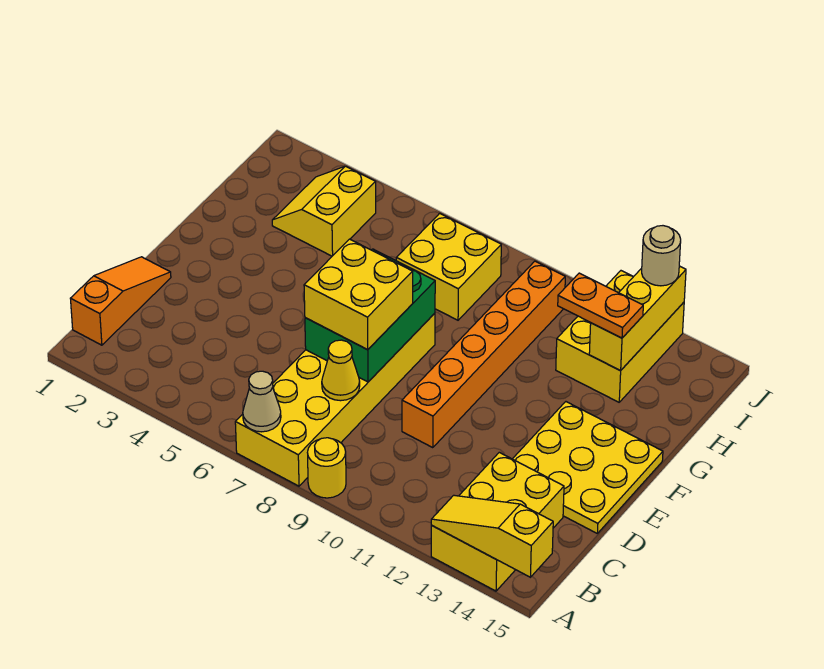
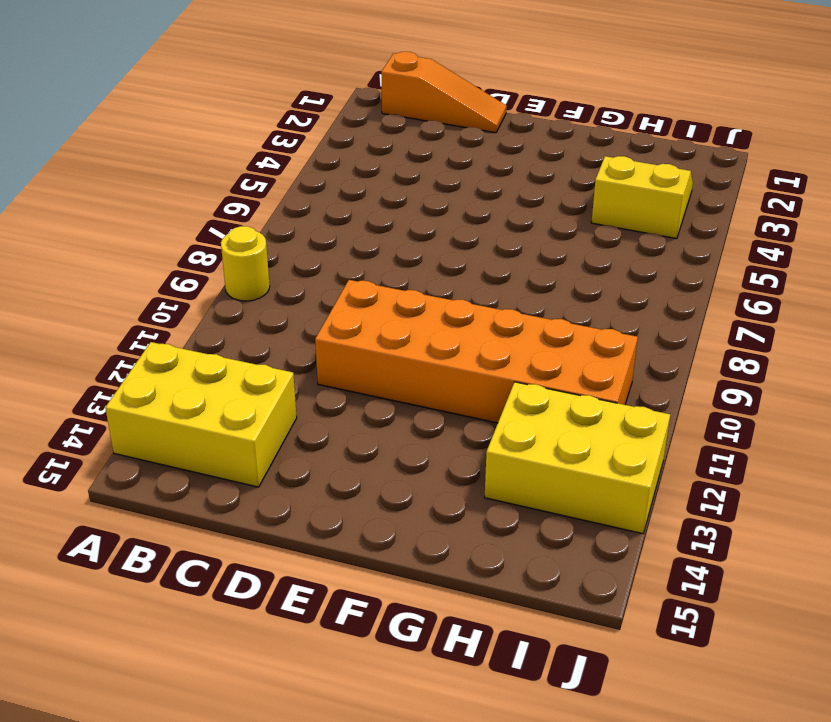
orange brick D10:I11 level 1 -> orange brick D10:I10 level 1
none -> yellow brick A7:F8 level 1
none -> yellow plate D13:F15 level 1
none -> yellow brick H7:I8 level 1

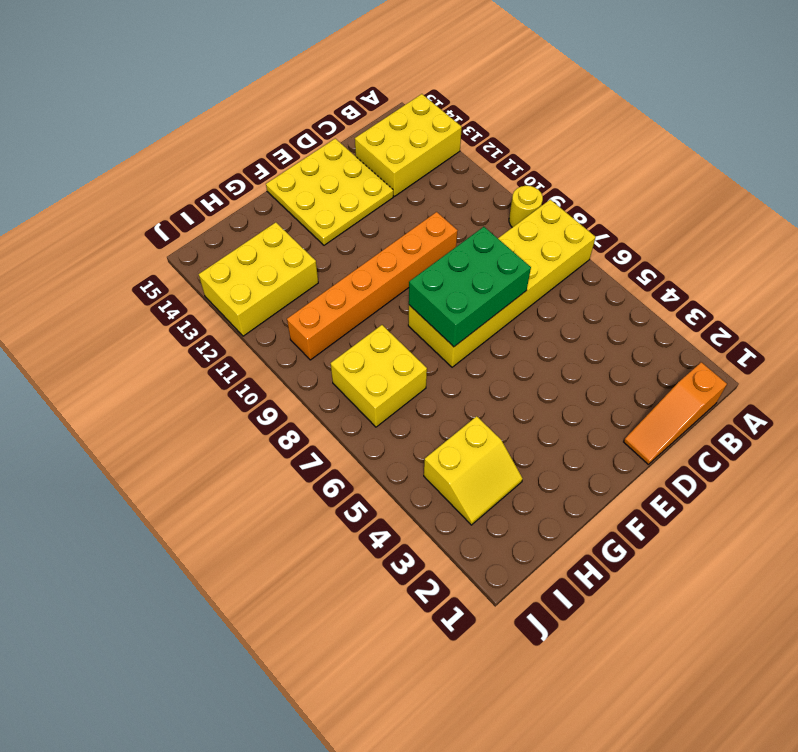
none -> tan cone A7 level 2
none -> yellow slope A13:A15 level 2 top 15
none -> yellow cone C8 level 2

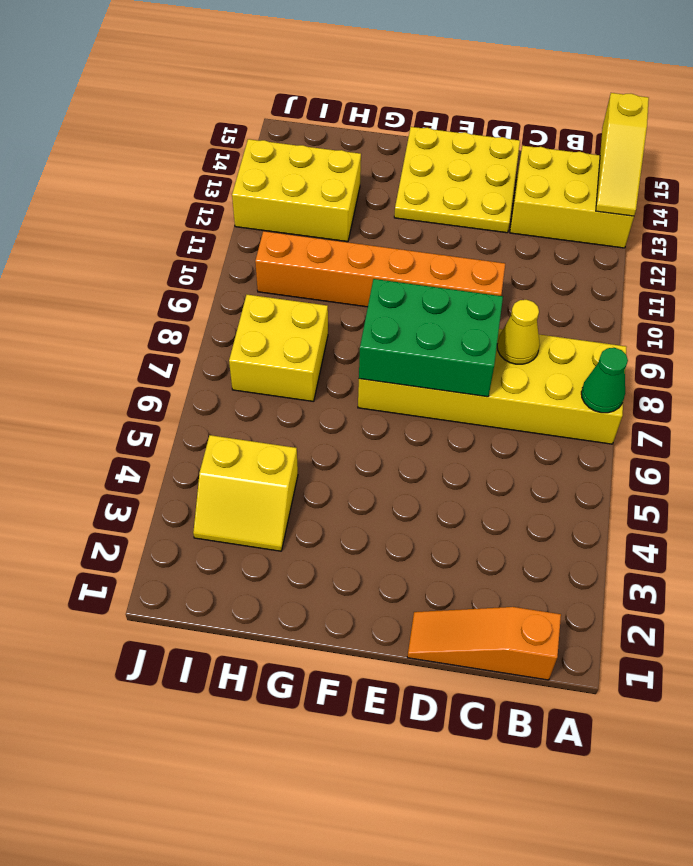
green cone A7 level 2 -> tan cone A7 level 2
none -> yellow round brick A9 level 1
none -> yellow brick H13:J13 level 2
none -> yellow brick D7:E8 level 3

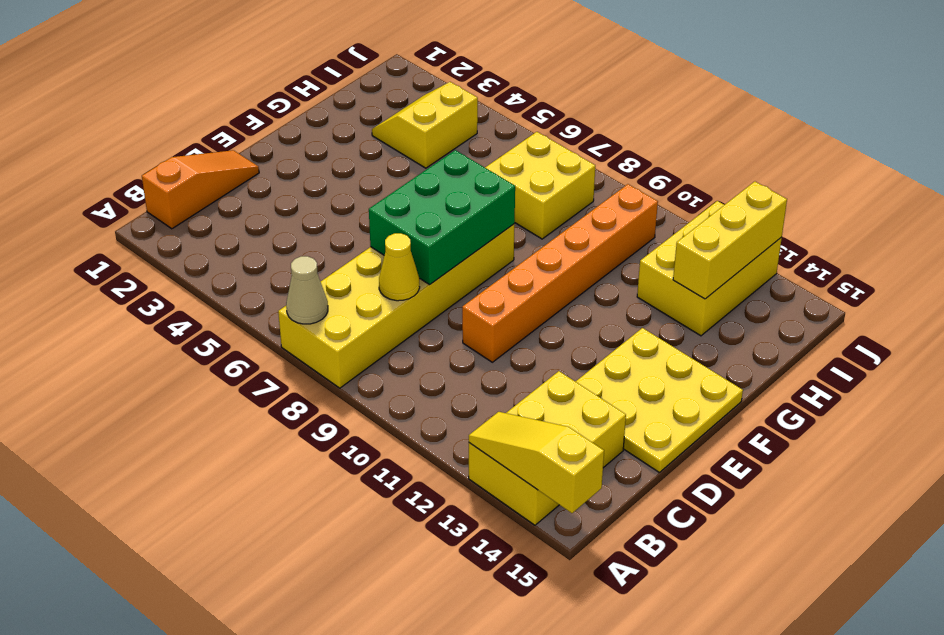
none -> yellow round brick A9 level 1
none -> yellow brick D7:E8 level 3
none -> orange plate H12:H13 level 3

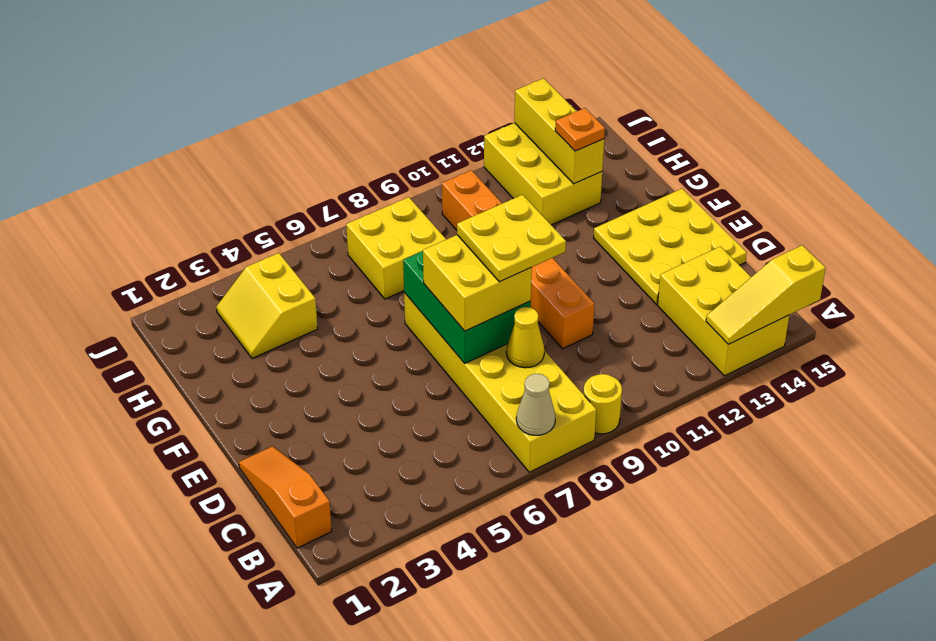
yellow plate D8:E9 level 4 -> none
orange plate H13 level 3 -> orange plate H12:H13 level 3
none -> tan round brick J13 level 3

